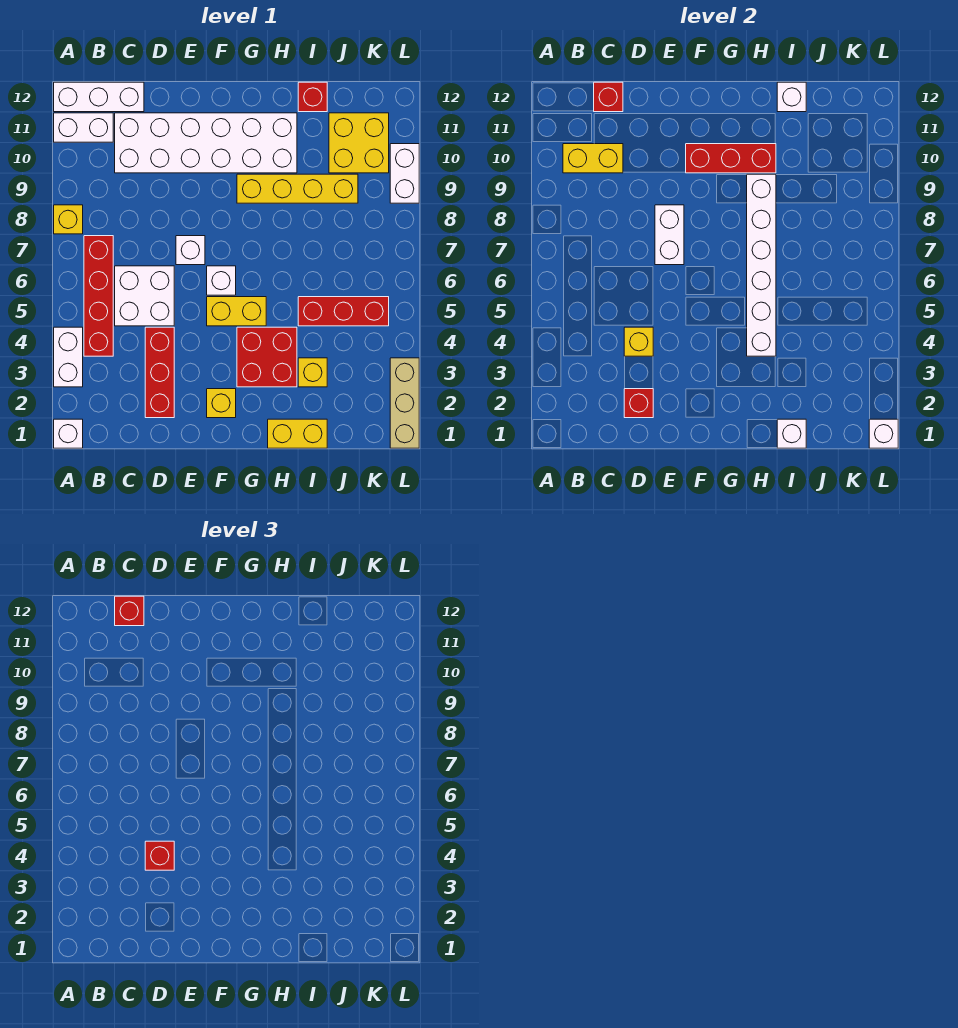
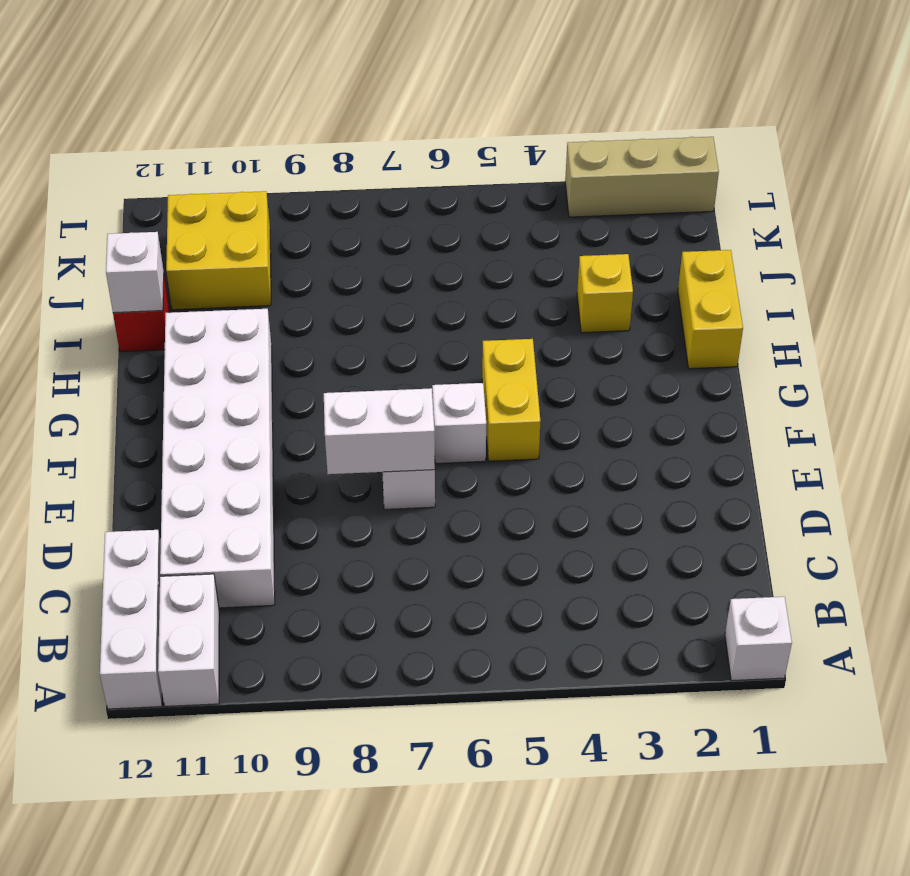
none -> white brick A3:A4 level 1
none -> yellow brick A8 level 1
none -> red brick B4:B7 level 1
none -> white brick C5:D6 level 1

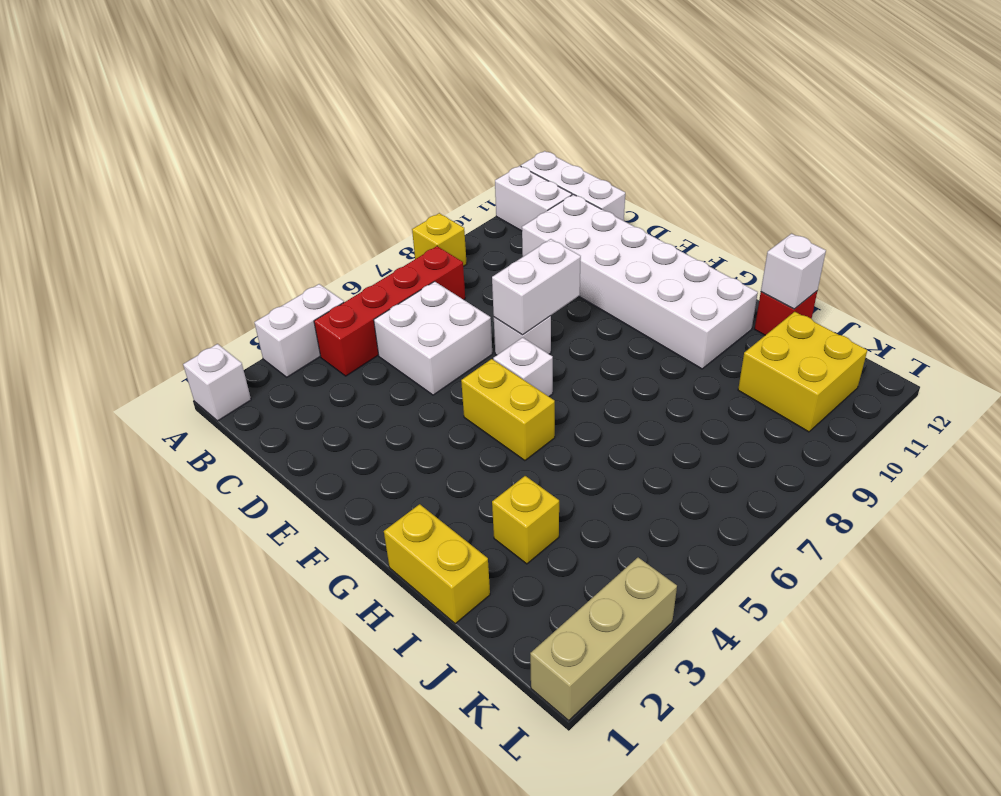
none -> red brick D2:D4 level 1
none -> yellow brick F2 level 1
none -> red brick G3:H4 level 1
none -> yellow brick G9:J9 level 1

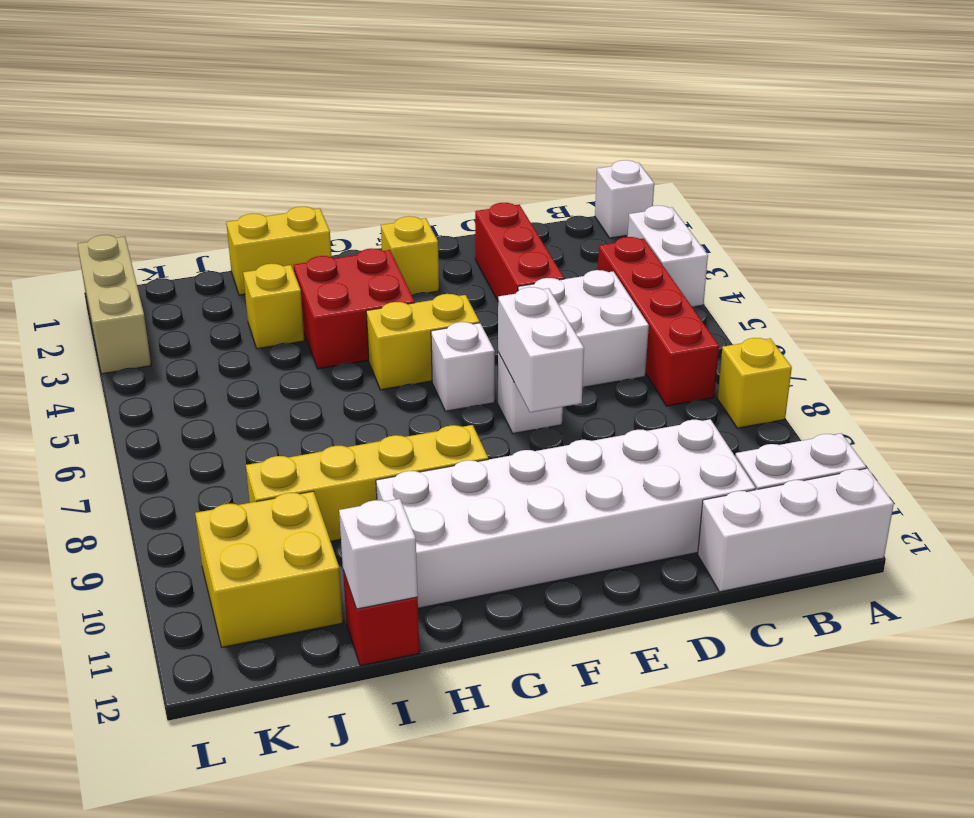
none -> red brick I5:K5 level 1
none -> white brick L9:L10 level 1
none -> yellow brick B10:C10 level 2
none -> red brick C12 level 2

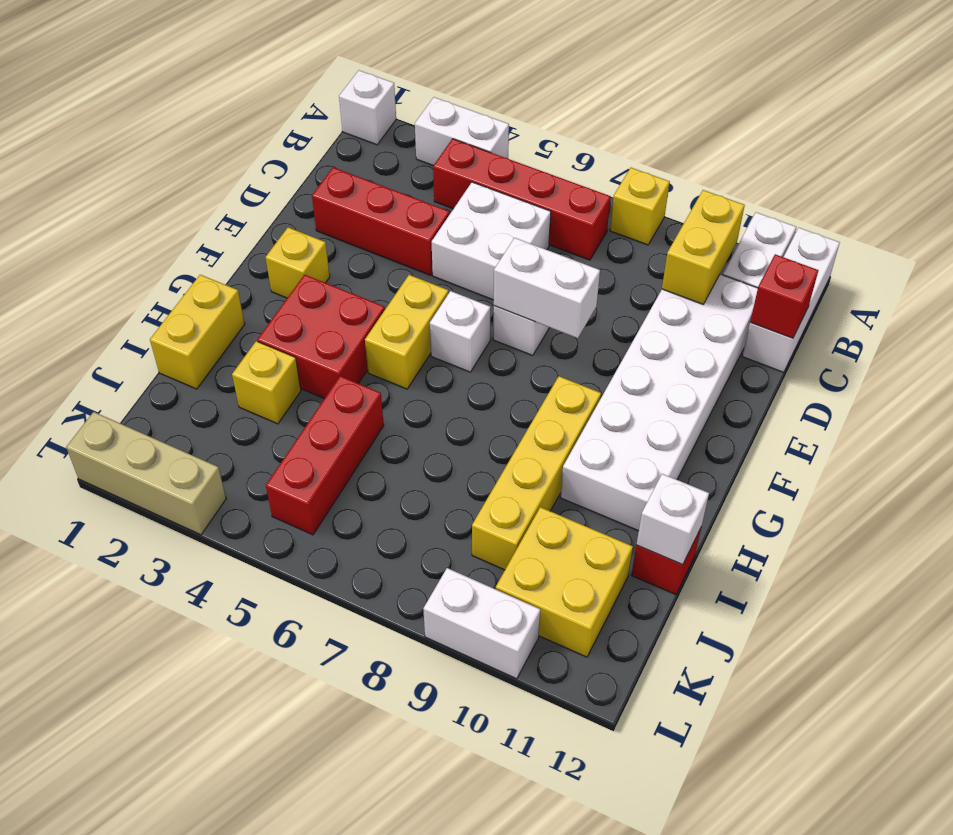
none -> red brick D2 level 2
none -> yellow brick D4 level 2
none -> red brick F10:H10 level 2
none -> white brick H4:H9 level 2

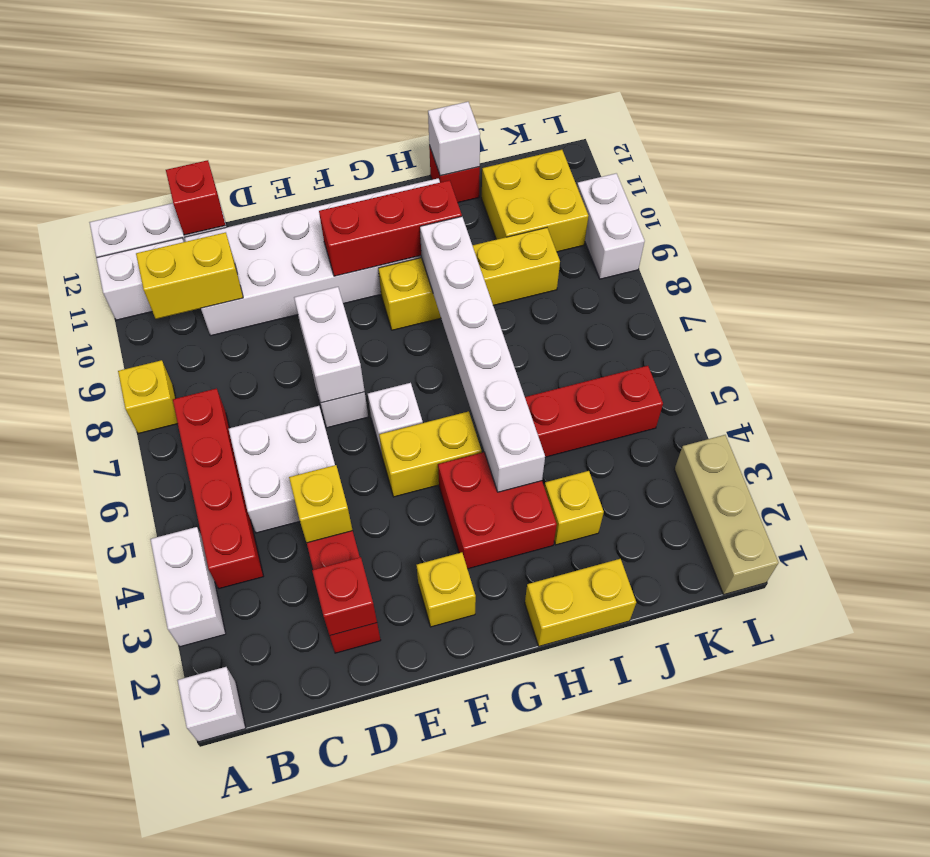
none -> white brick I1 level 2
none -> white brick L1 level 2
none -> red brick C12 level 3
none -> red brick D4 level 3

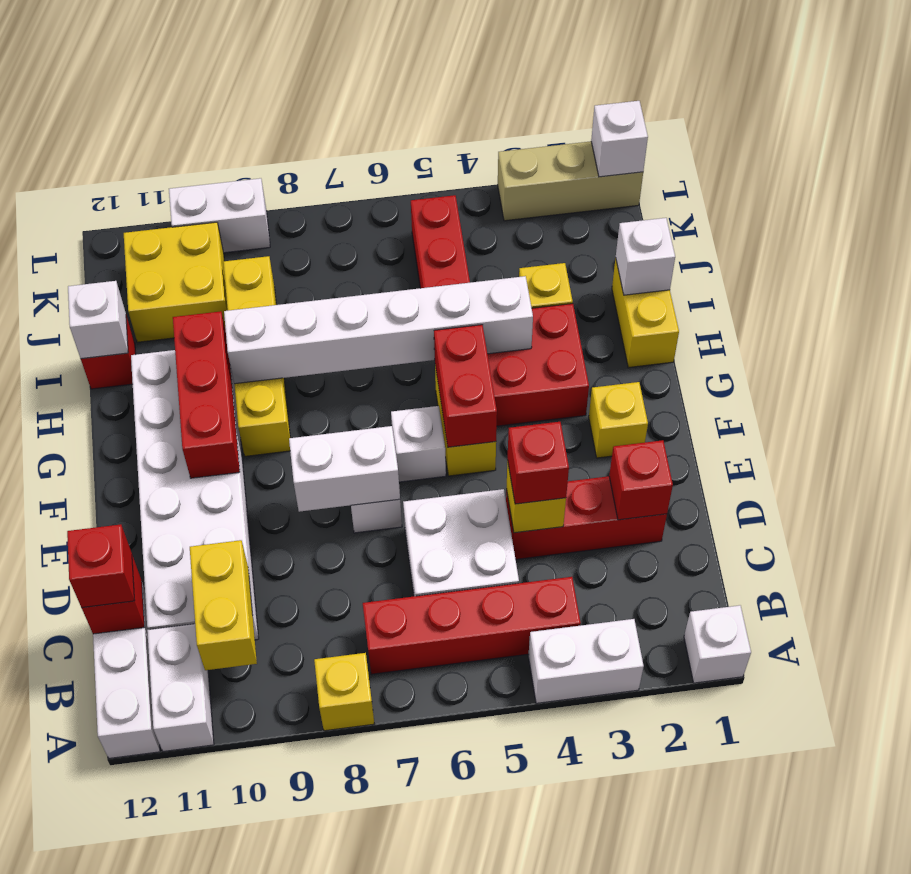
red brick F5:G5 level 2 -> none

